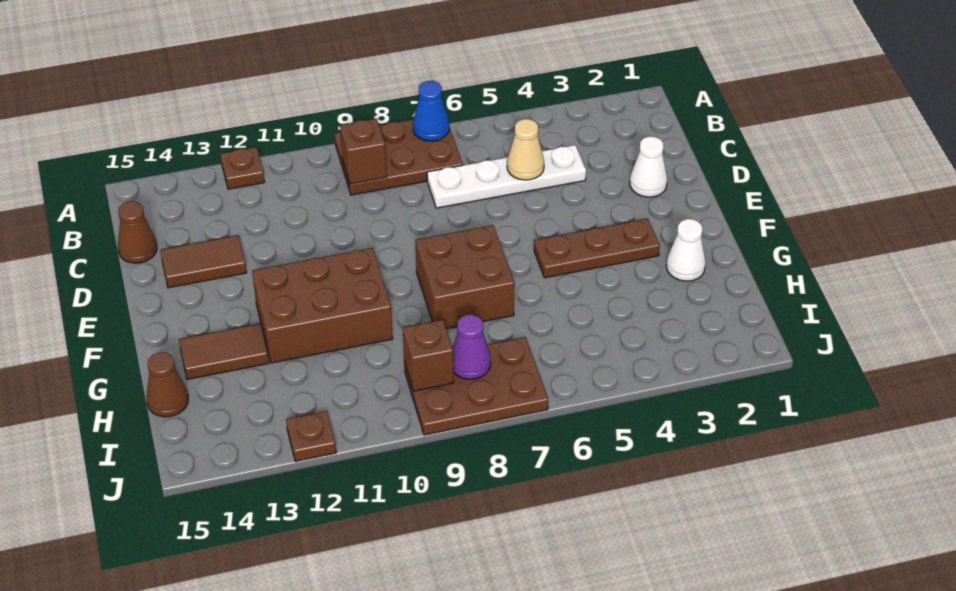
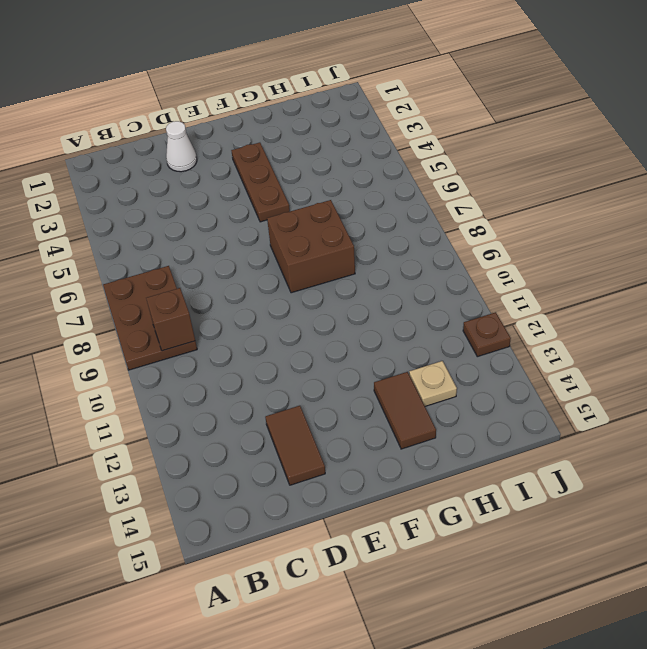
tan plate H13 level 1 -> none
none -> brown plate A12 level 1
none -> white plate C4:C7 level 1
none -> brown cone C15 level 1

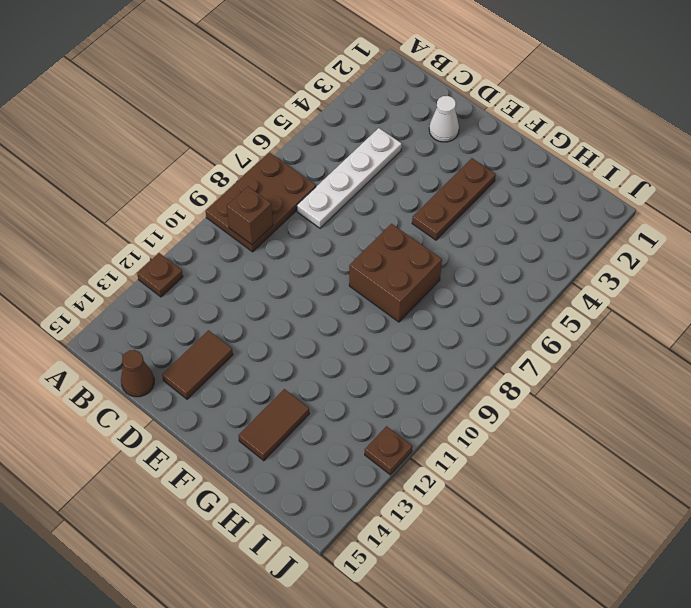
none -> brown brick F10:G12 level 1
none -> white cone G2 level 1
none -> brown cone H15 level 1

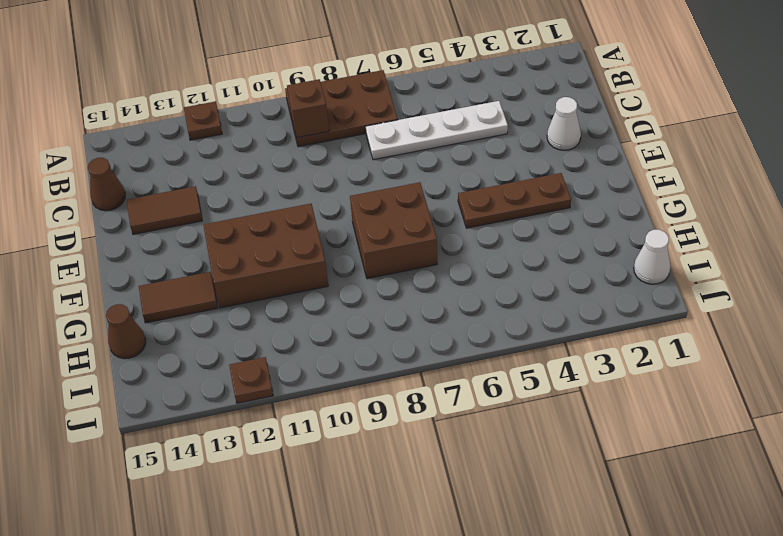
white cone I1 level 1 -> white cone G2 level 1
none -> brown plate I7:J9 level 1
none -> blue cone A7 level 2
none -> tan cone C5 level 2

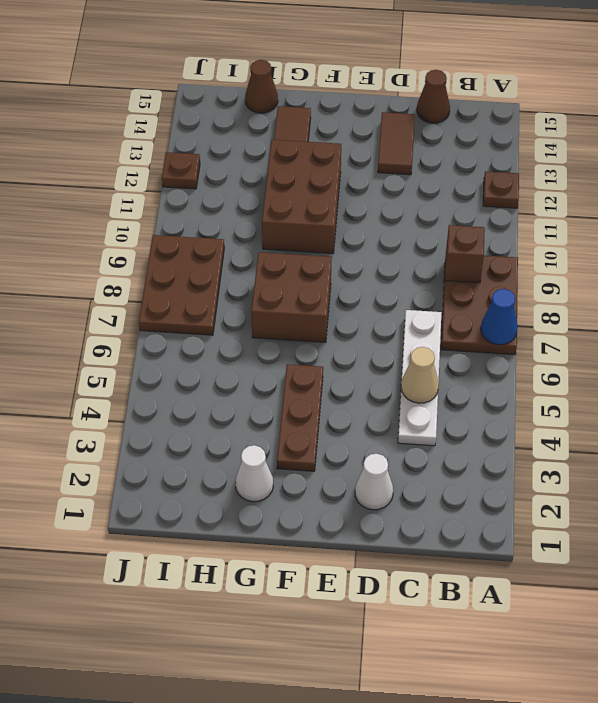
none -> purple cone I8 level 2
none -> brown brick I9 level 2

